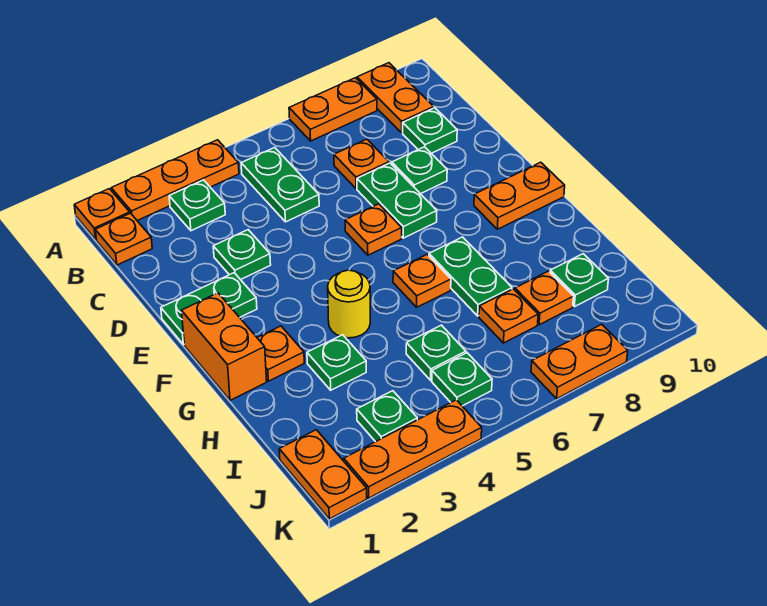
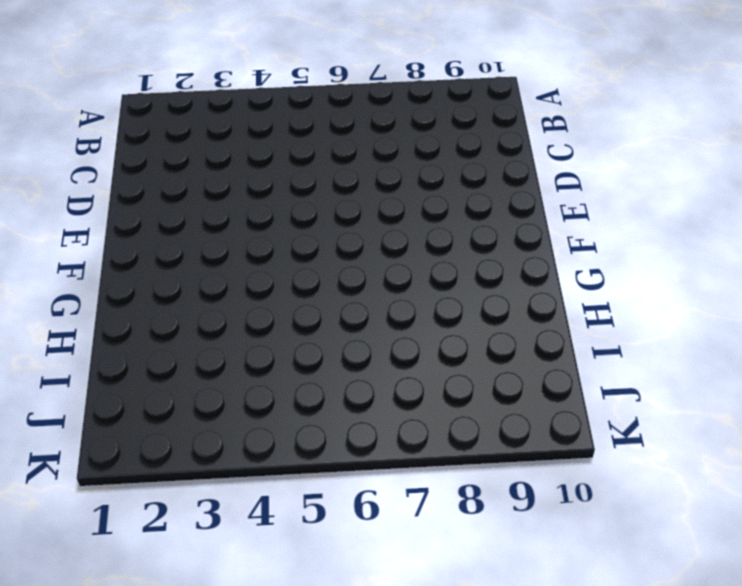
none -> orange plate A1 level 1
none -> orange plate A2:A4 level 1
none -> orange plate A7:A8 level 1
none -> orange plate A9:B9 level 1

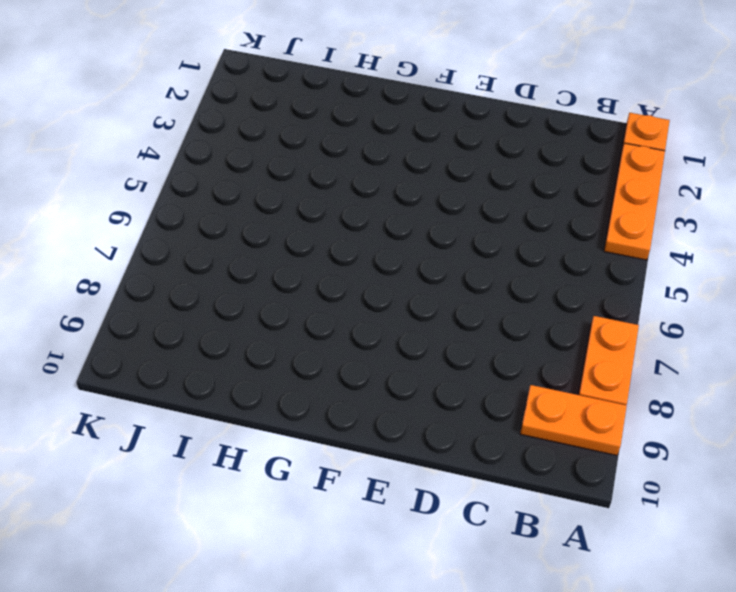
none -> orange plate B1 level 1
none -> green plate B3 level 1
none -> green plate B5:C5 level 1
none -> orange plate C7 level 1

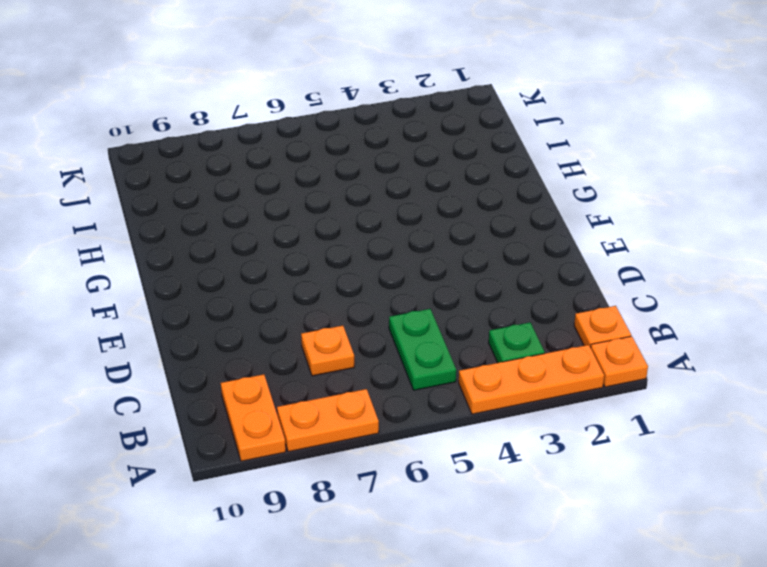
none -> green plate C9 level 1
none -> green plate D3 level 1
none -> green plate D7:E7 level 1
none -> green plate D8 level 1

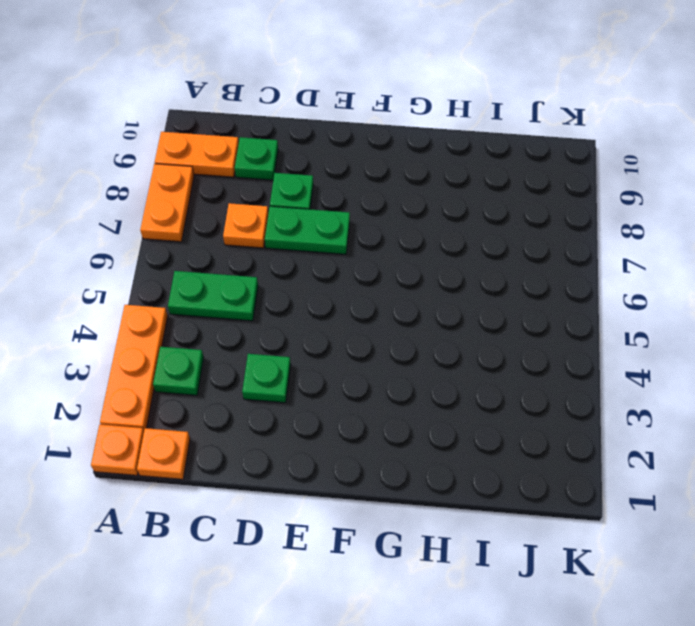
none -> green plate E1:E2 level 1
none -> orange plate E6 level 1
none -> orange brick F1:G1 level 1
none -> orange plate F9:F10 level 1

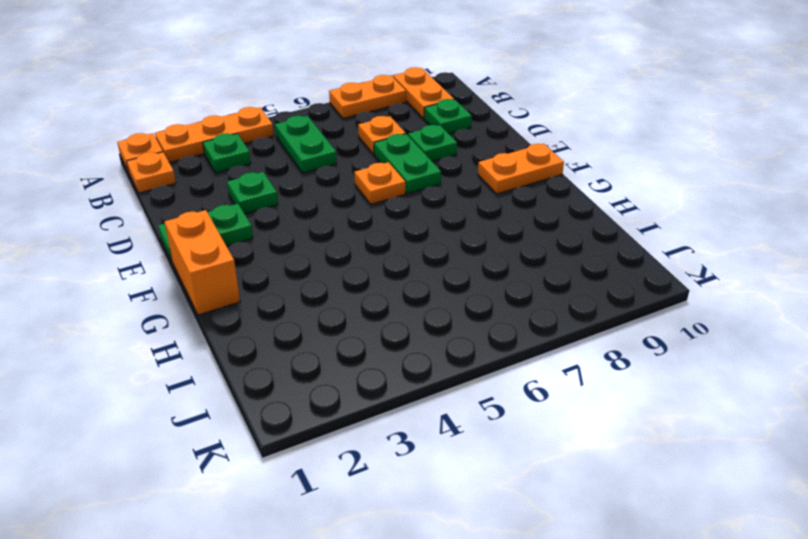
none -> orange plate G2 level 1
none -> yellow round brick G4 level 1
none -> orange plate G6 level 1
none -> green plate G7:H7 level 1

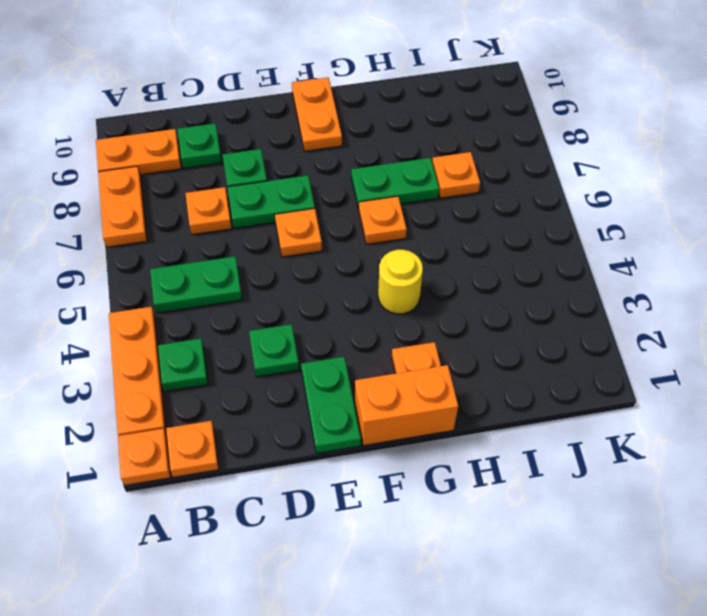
none -> green plate H3 level 1
none -> green plate I5 level 1
none -> orange plate I8 level 1
none -> green plate I9 level 1

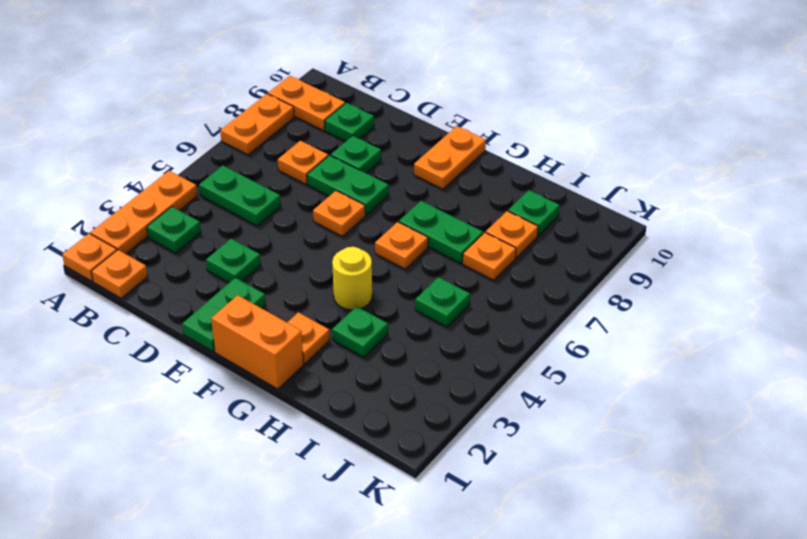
none -> orange plate J1:K1 level 1
none -> green plate J3 level 1
none -> green plate J5 level 1
none -> orange plate K2:K4 level 1

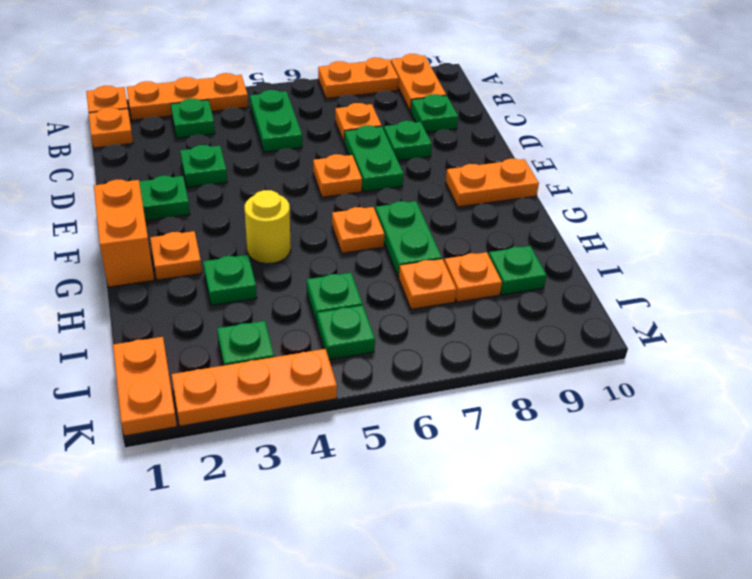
none -> orange plate K7:K8 level 1

